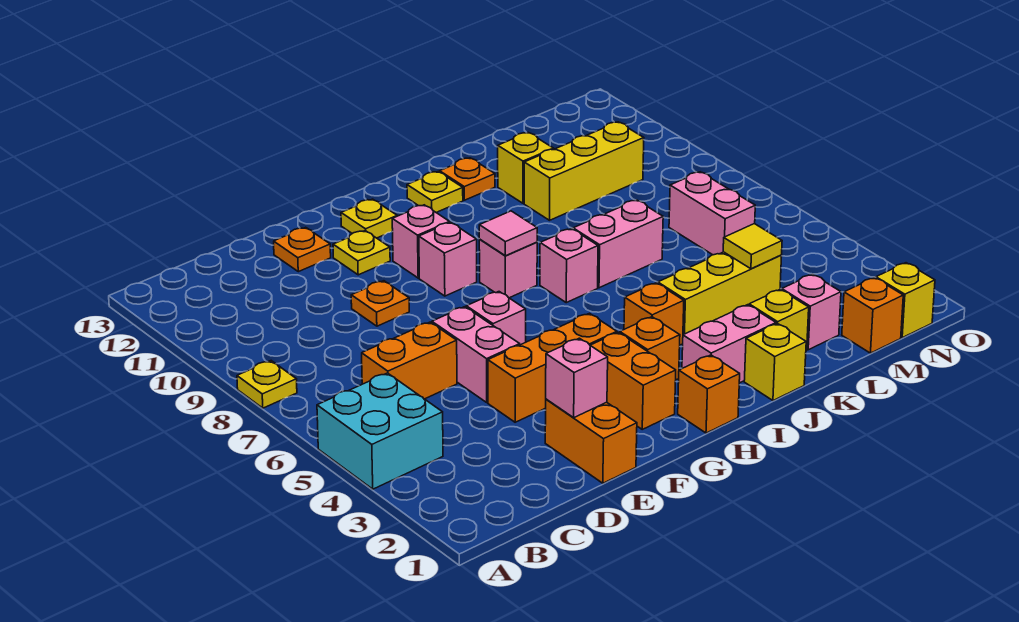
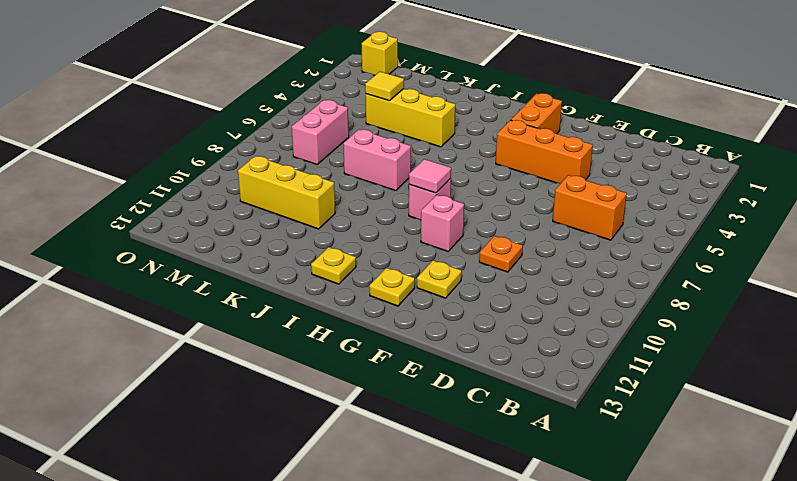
none -> cyan brick A4:B5 level 1
none -> yellow plate A8 level 1
none -> orange brick E1:E2 level 1
none -> pink brick E5:E6 level 1

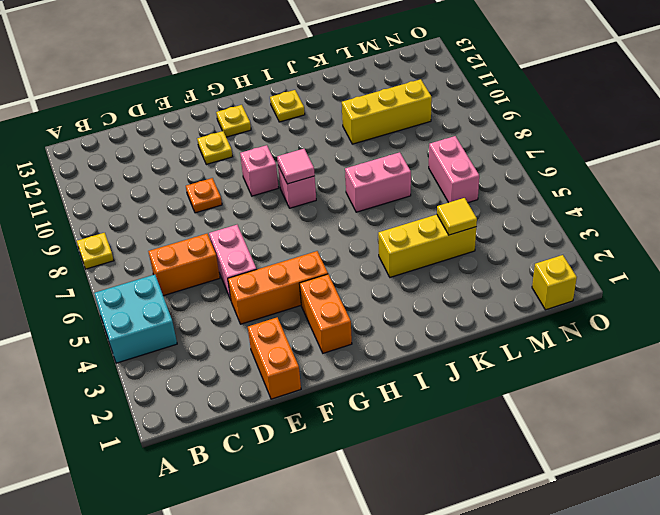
none -> orange plate E12 level 1
none -> pink brick F6 level 1
none -> pink brick G10 level 1
none -> orange brick H1 level 1

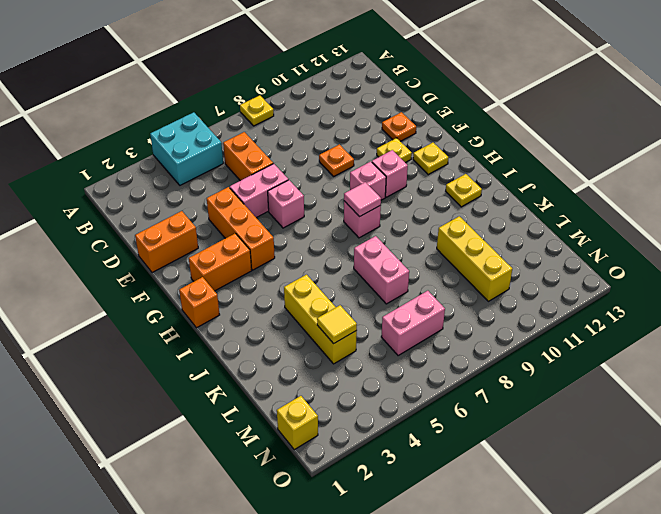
none -> orange brick H3 level 1
none -> pink brick I2:J2 level 1
none -> orange brick I4 level 1
none -> pink brick I7 level 1

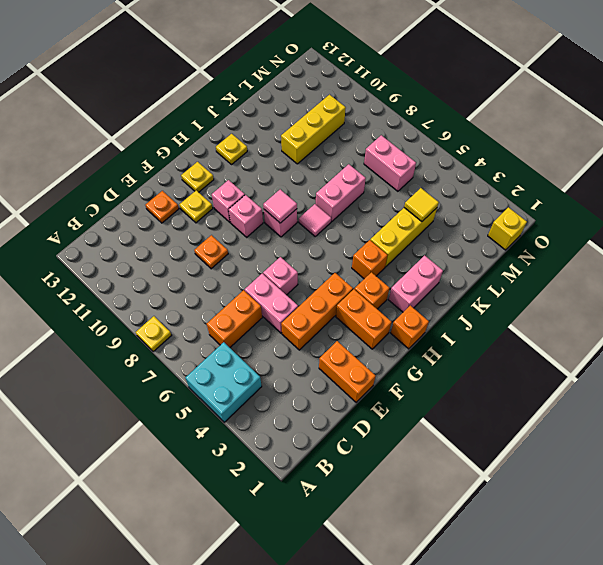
pink tile I7 level 1 -> pink brick I7 level 1
none -> yellow brick J1 level 1
none -> orange plate J12 level 1
none -> yellow brick K2 level 1
none -> yellow brick K11 level 1

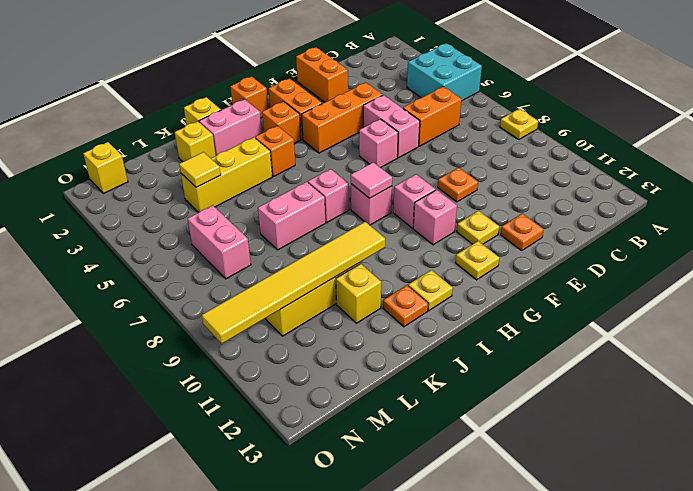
yellow tile J10:O10 level 2 -> none
none -> pink brick L2 level 1
none -> orange brick M1 level 1
none -> pink brick E2 level 2

